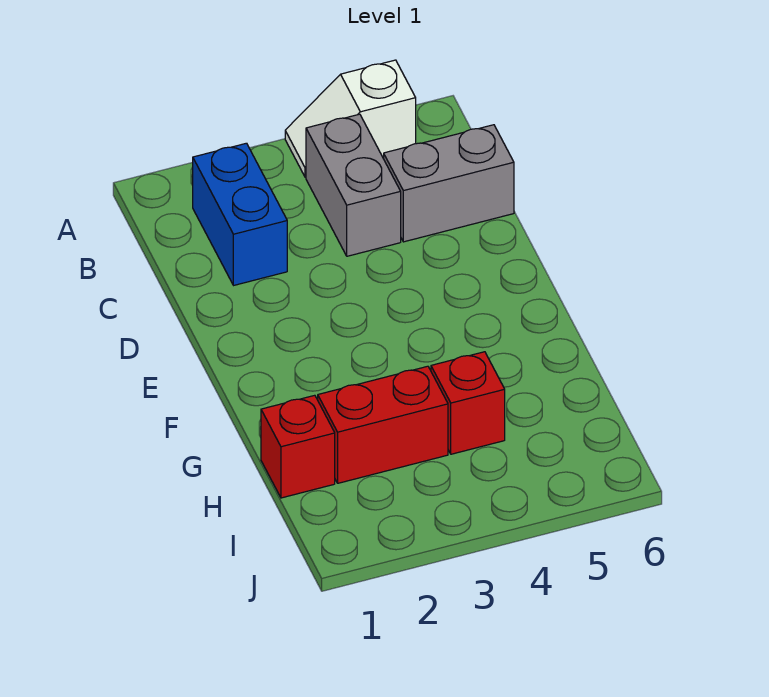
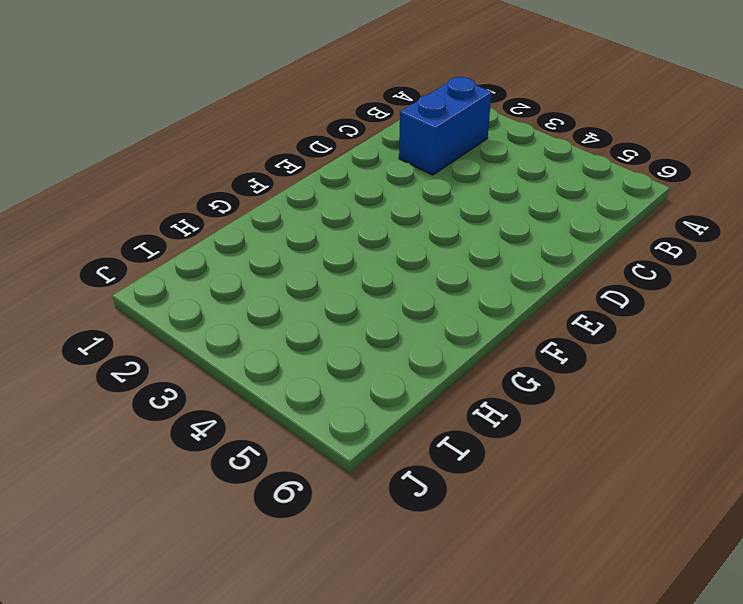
none -> white slope A4:A5 level 1 top 5
none -> grey brick B4:C4 level 1

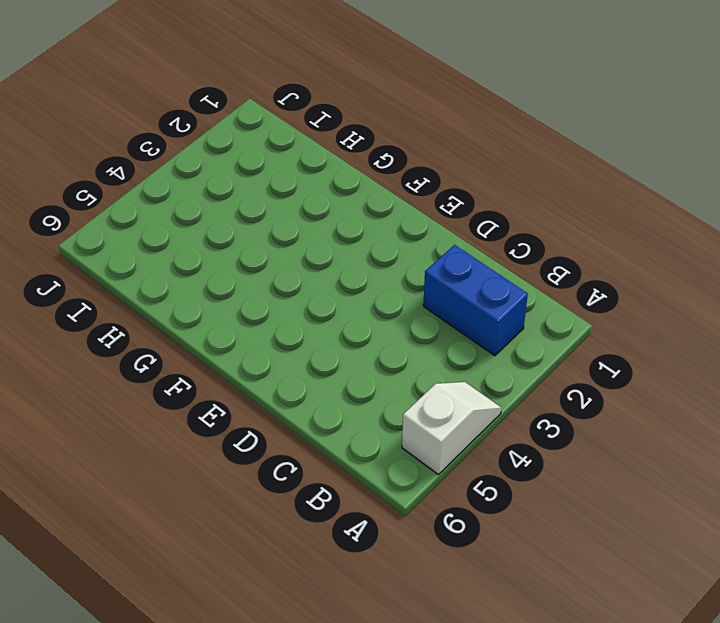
none -> grey brick B4:C4 level 1
none -> grey brick C5:C6 level 1

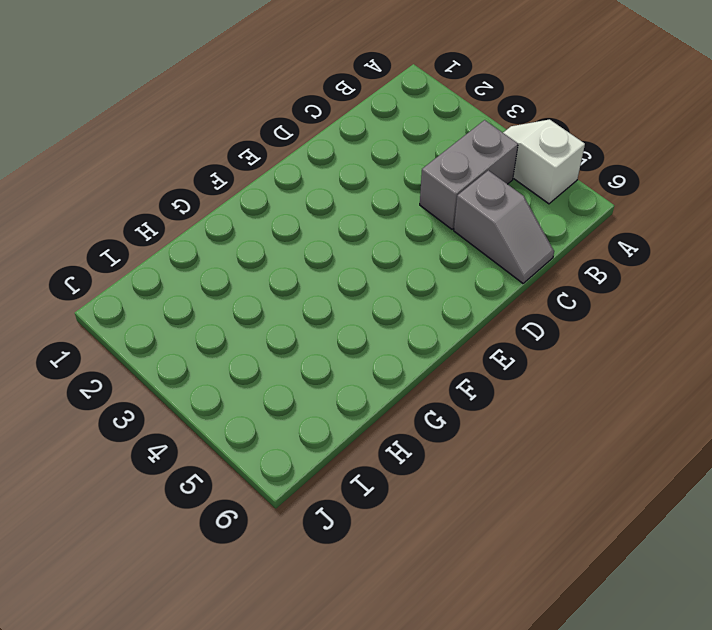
grey slope C5:C6 level 1 top 5 -> grey brick C5:C6 level 1
none -> blue brick B2:C2 level 1
none -> red brick H1 level 1

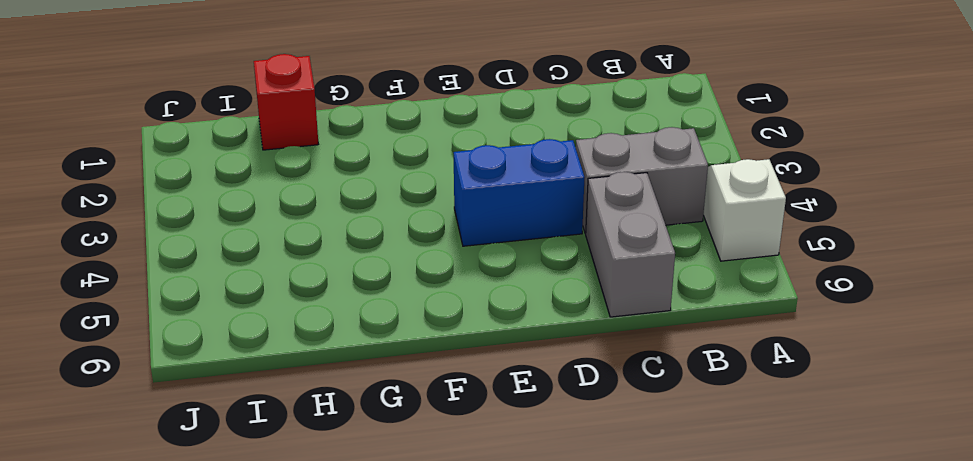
blue brick D4:E4 level 1 -> blue brick B2:C2 level 1
none -> red brick H2:H3 level 1
none -> red brick H4 level 1

